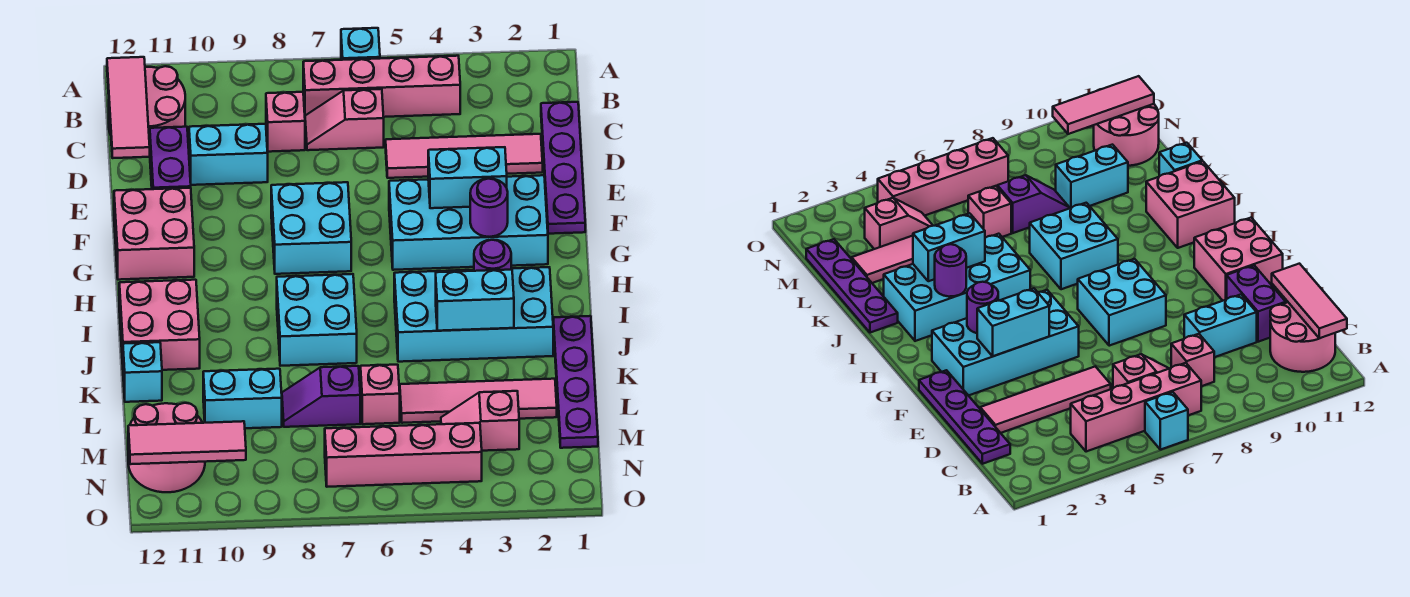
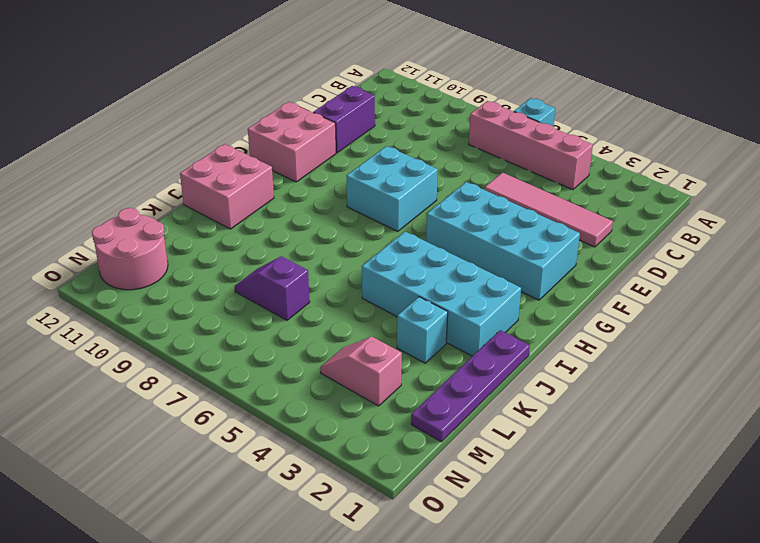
cyan brick K3 level 1 -> cyan brick K12 level 1
none -> pink round brick B11:C12 level 1
none -> purple plate C1:F1 level 1
none -> pink slope C6:C7 level 1 top 6
none -> pink brick C8 level 1

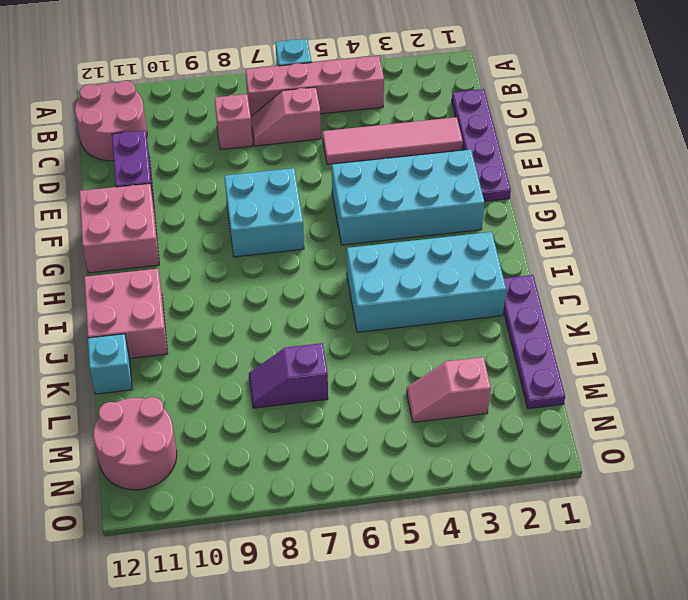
none -> cyan brick D9:D10 level 1
none -> cyan brick I7:J8 level 1
none -> pink tile L2:L5 level 1
none -> pink brick L6 level 1

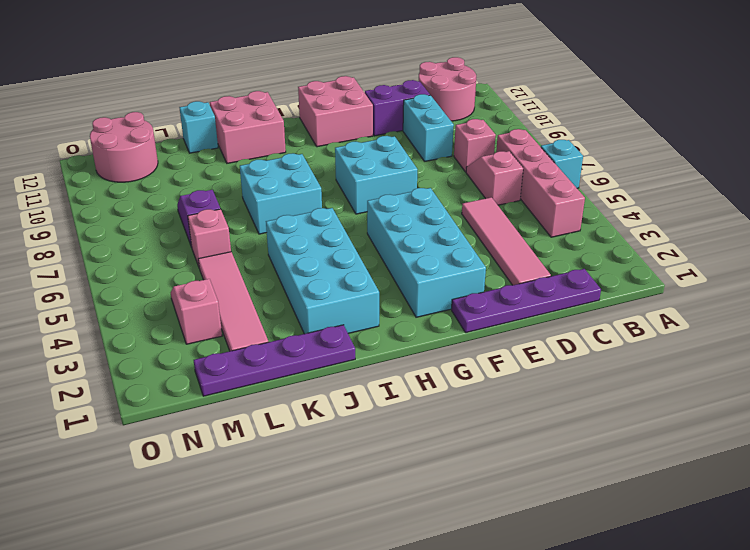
none -> cyan brick L9:L10 level 1
none -> pink brick N4:N7 level 1
none -> pink tile B12:D12 level 2
none -> cyan brick F3:F4 level 2

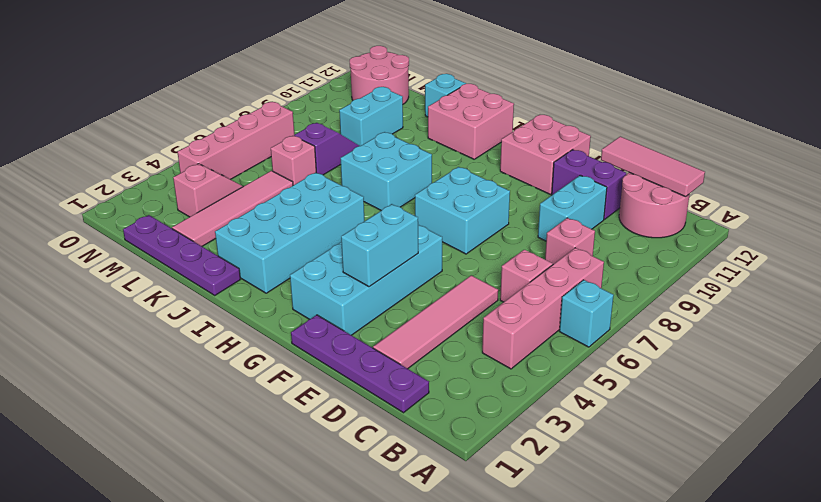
none -> purple round brick G3 level 2
none -> purple round brick I3 level 2
none -> cyan brick J3:J4 level 2
none -> pink tile N10:N12 level 2

